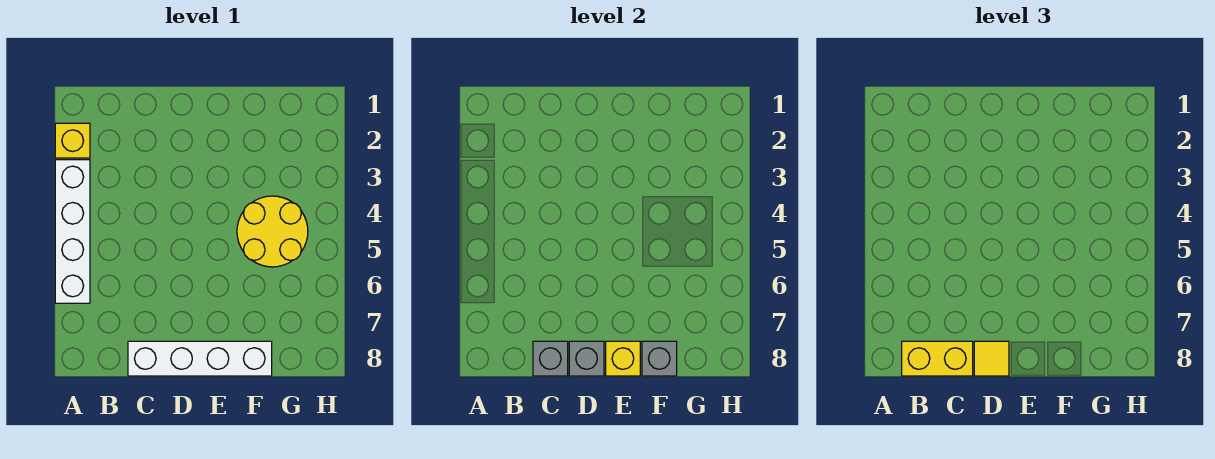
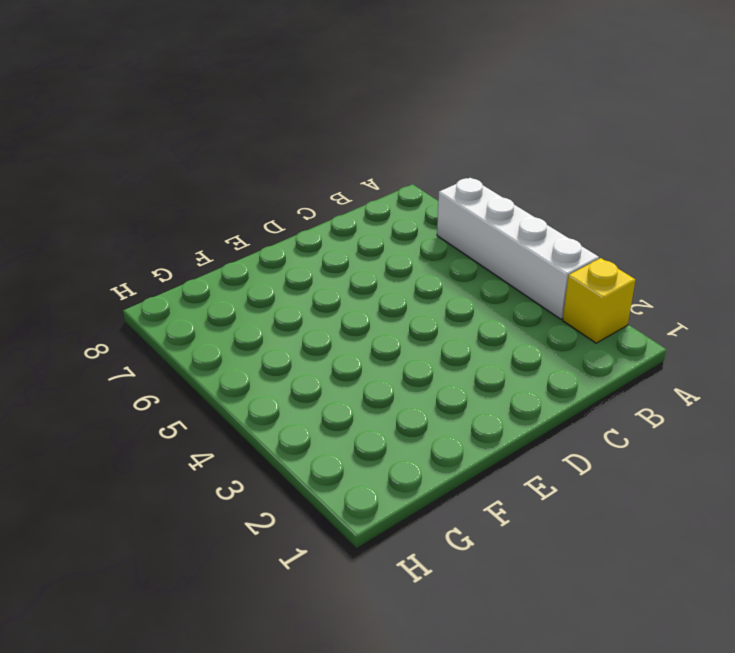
none -> white brick C8:F8 level 1
none -> yellow round brick F4:G5 level 1

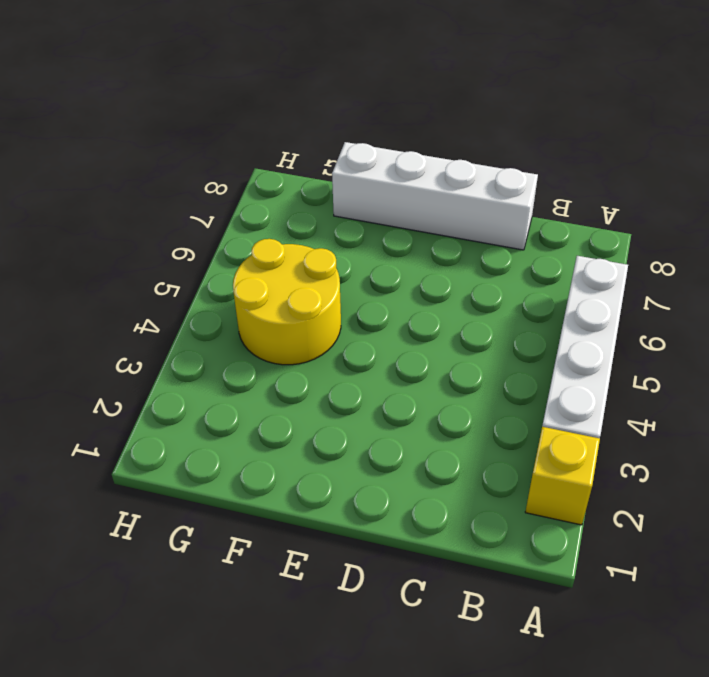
none -> grey brick C8 level 2
none -> grey brick D8 level 2

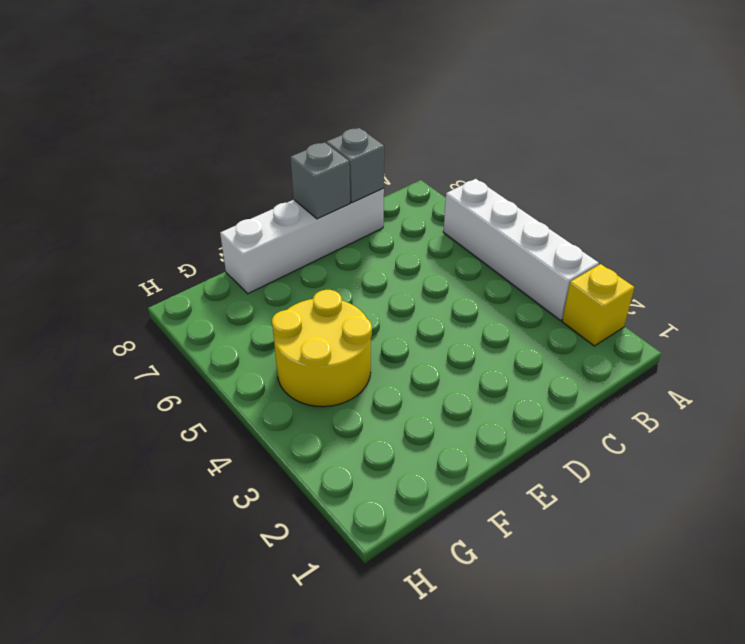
none -> yellow brick E8 level 2
none -> grey brick F8 level 2

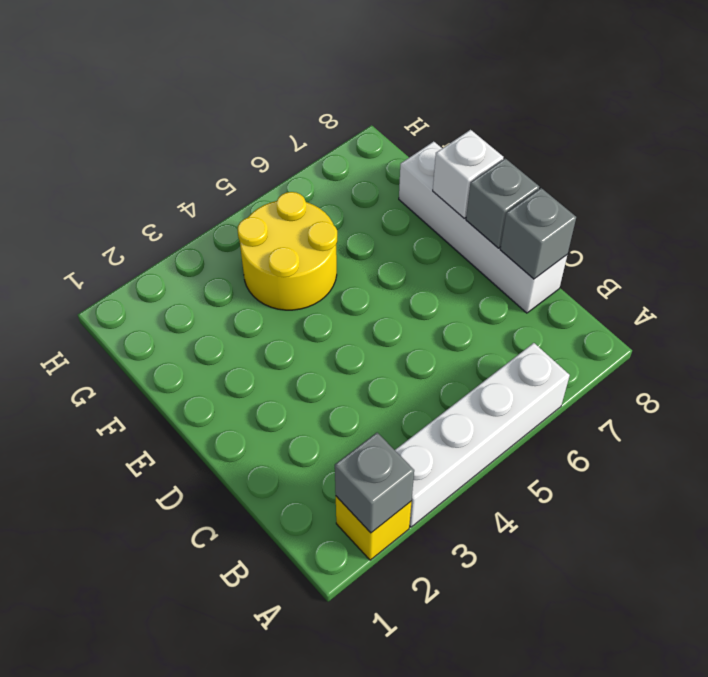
grey brick A2 level 2 -> grey brick F8 level 2
white brick E8 level 2 -> yellow brick E8 level 2
none -> yellow brick B8:C8 level 3
none -> yellow tile D8 level 3

